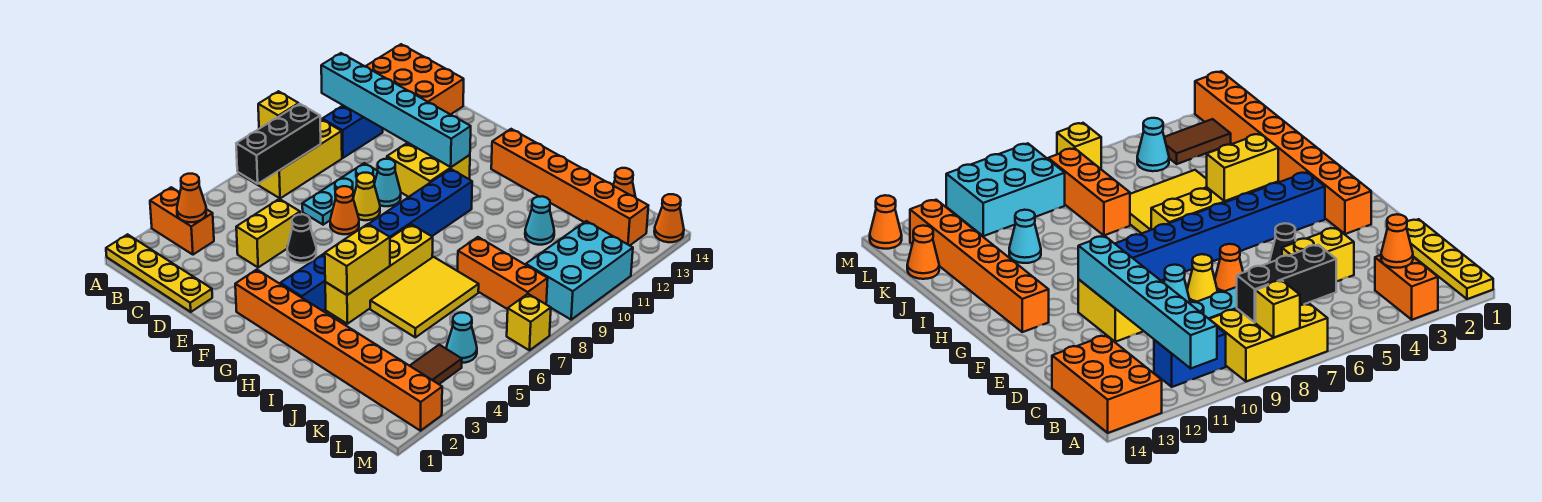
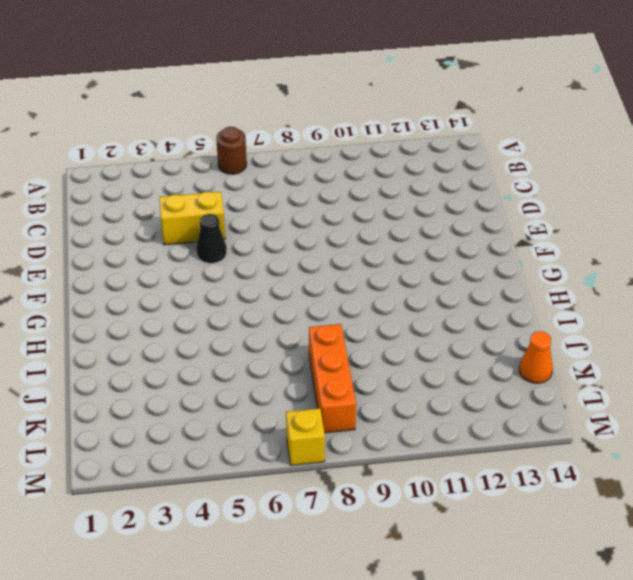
brown round brick A6 level 1 -> none
none -> yellow plate A1:D1 level 1
none -> orange brick A3:B3 level 1
none -> yellow brick A7:B9 level 1
none -> orange brick A13:C14 level 1

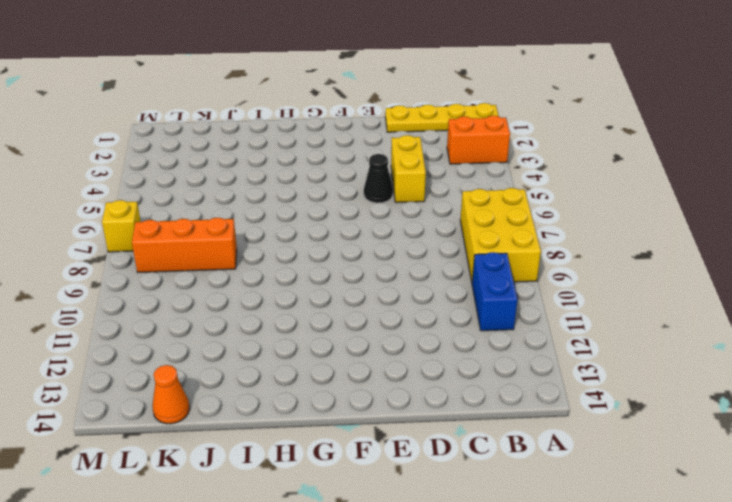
none -> orange brick A13:C14 level 1
none -> cyan plate D7:D9 level 1
none -> orange cone E7 level 1
none -> yellow cone E8 level 1

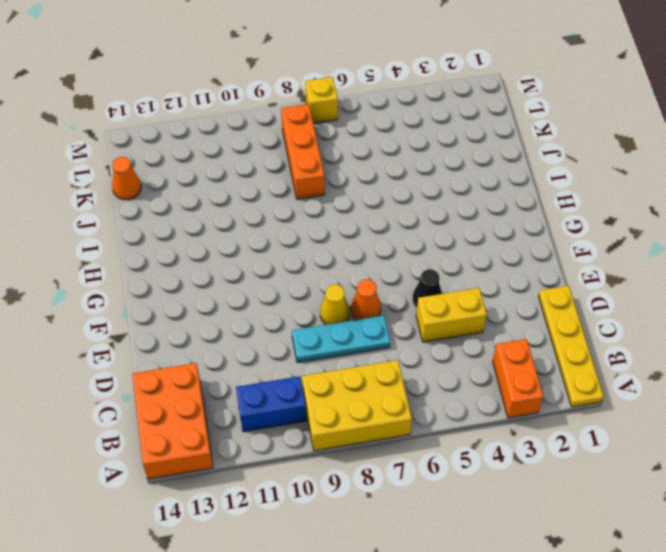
none -> cyan cone E9 level 1
none -> yellow brick E10:F11 level 1
none -> orange brick F2:M2 level 1
none -> blue brick G3:G10 level 1

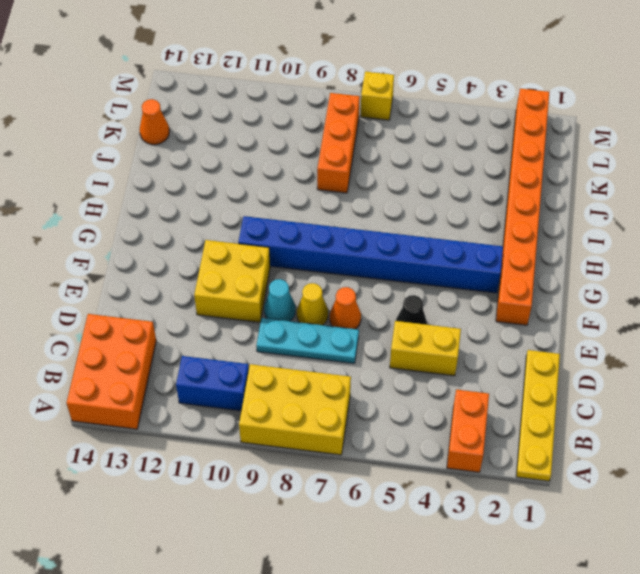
none -> orange brick G13:L13 level 1
none -> yellow brick H4:H7 level 1
none -> yellow tile I5:J7 level 1
none -> cyan cone J11 level 1

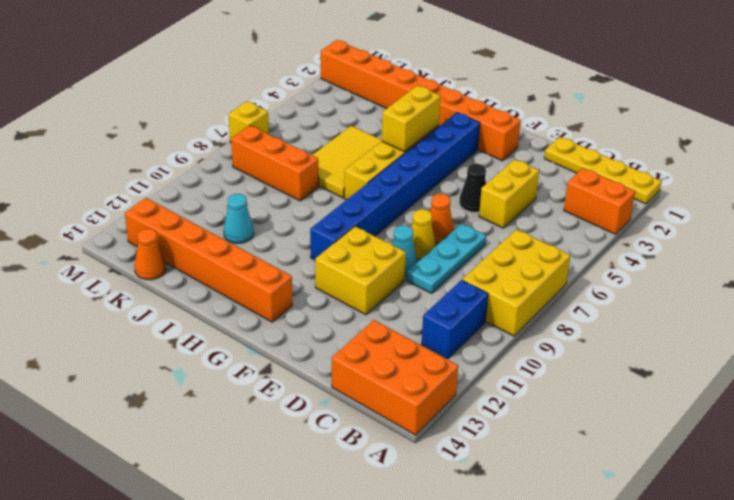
none -> brown tile L3:L4 level 1
none -> cyan cone L5 level 1
none -> cyan brick L9:M11 level 1
none -> orange cone M14 level 1

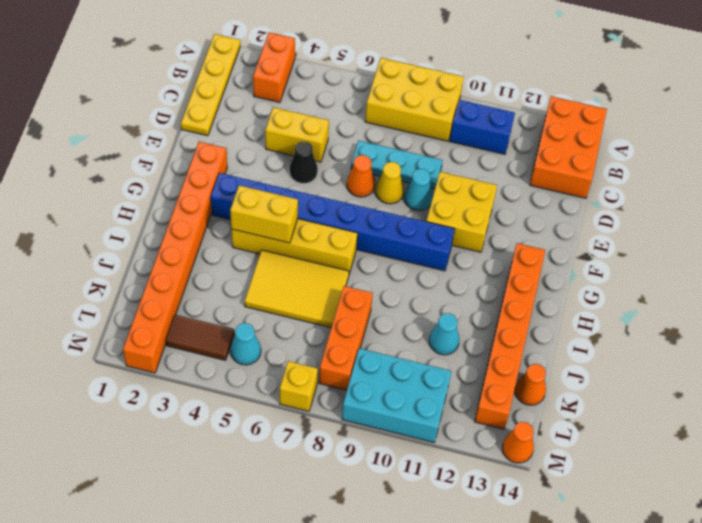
none -> yellow brick A8 level 2
none -> cyan brick A11:F11 level 2
none -> orange cone B3 level 2
none -> black brick B6:B8 level 2

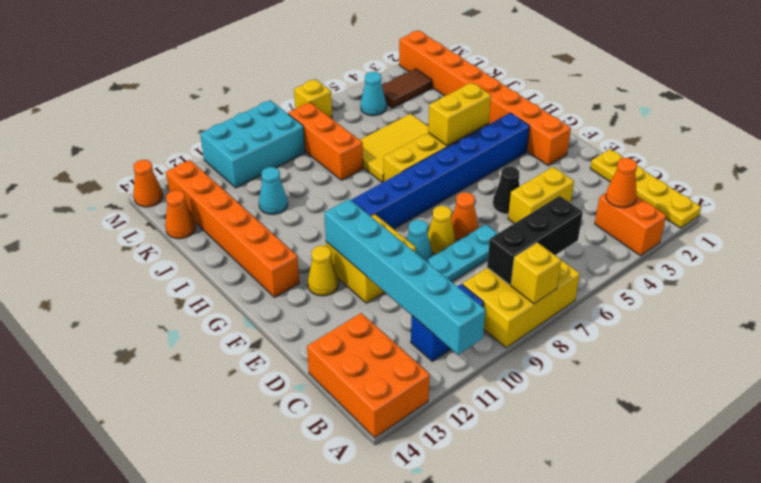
yellow cone F12 level 1 -> none

